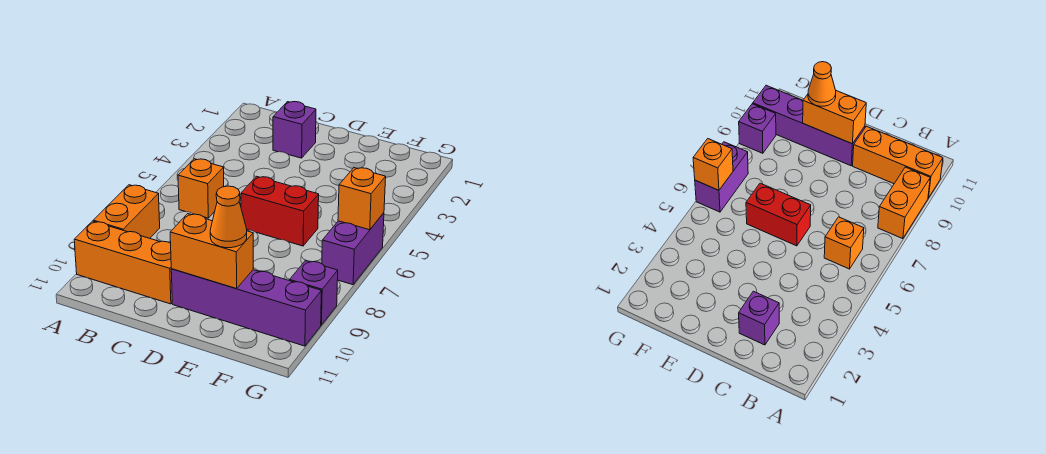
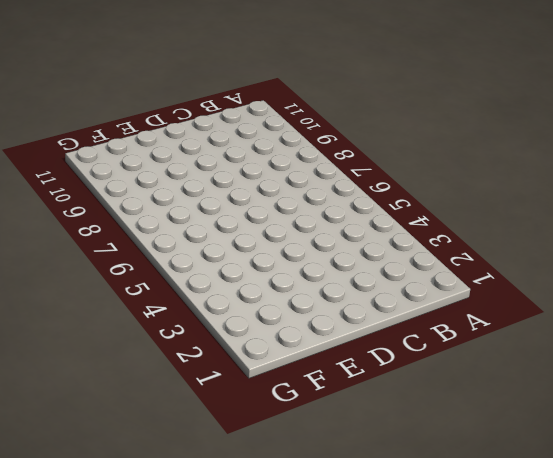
none -> orange brick A8:A9 level 1
none -> orange brick A10:C10 level 1

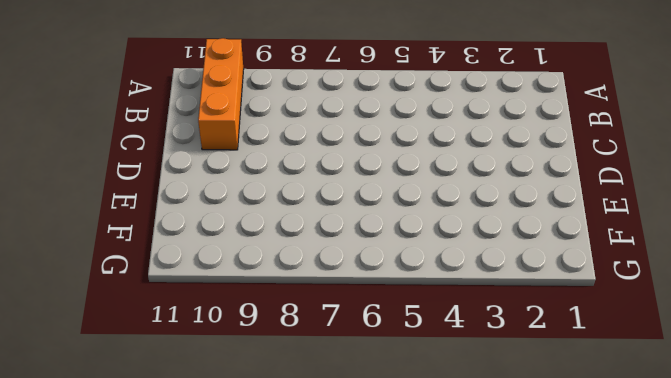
none -> orange brick A8:A9 level 1
none -> orange brick B6 level 1

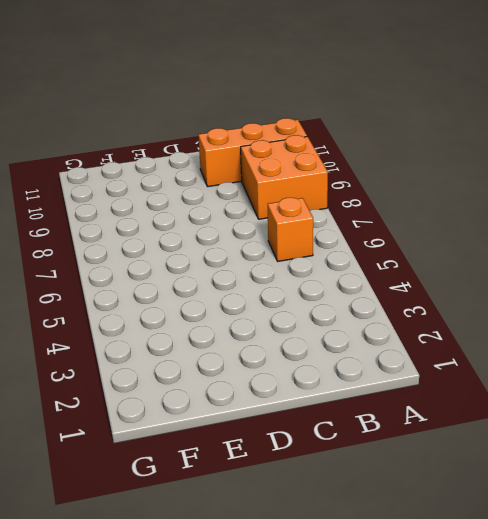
orange brick A8:B9 level 1 -> orange brick A8:A9 level 1
none -> purple brick C2 level 1
none -> red brick D6:E6 level 1

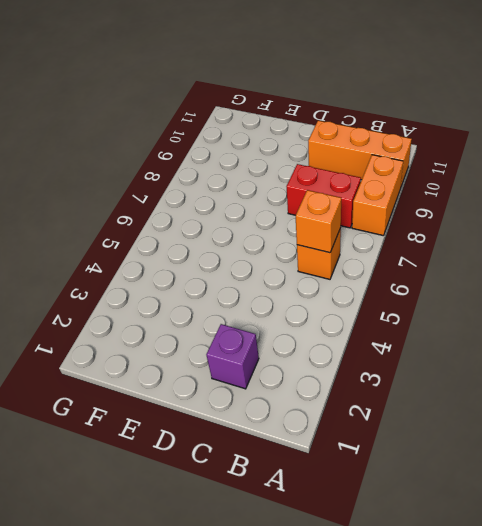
orange brick B6 level 2 -> orange brick G6 level 2
red brick B8:C8 level 1 -> red brick D6:E6 level 1
none -> purple brick D10:G10 level 1
none -> purple brick G6:G7 level 1

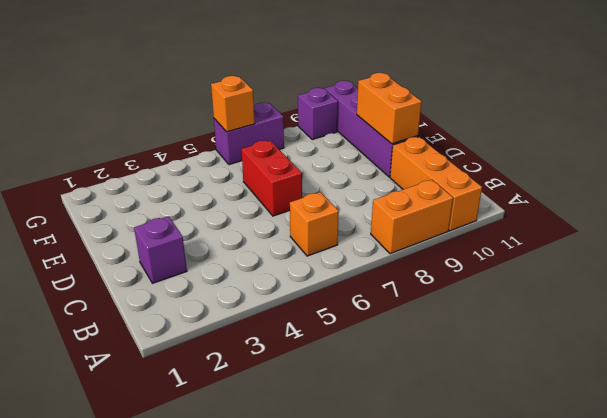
none -> orange cone E10 level 3

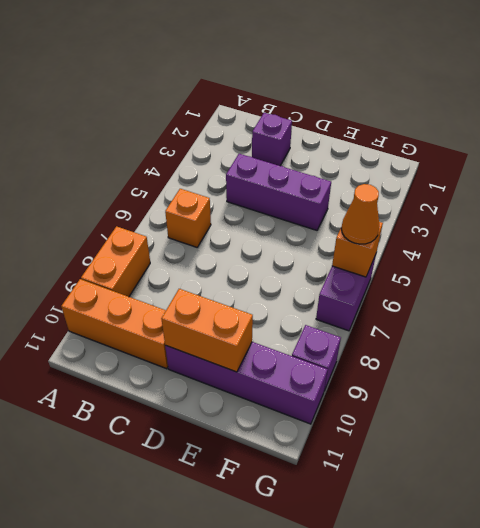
purple brick C4:E4 level 1 -> none
orange cone G6 level 3 -> orange cone E10 level 3
none -> red brick D6:E6 level 1

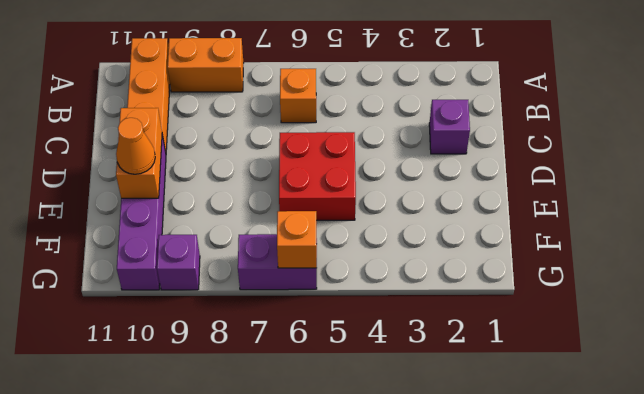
red brick D5:E6 level 1 -> red brick D6:E6 level 1

